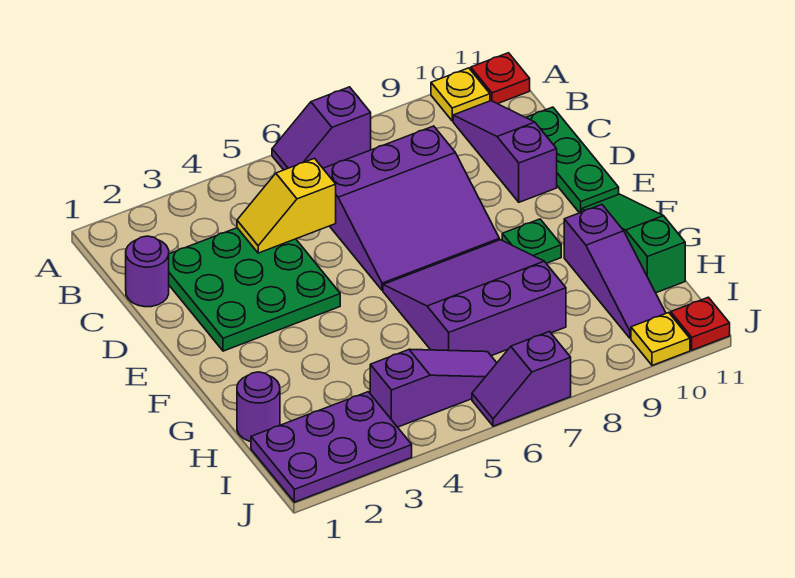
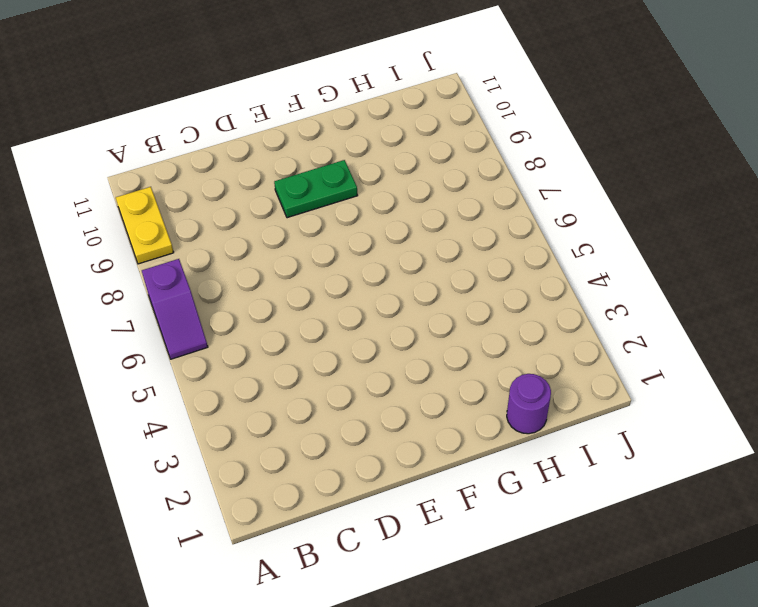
yellow plate A9:A10 level 1 -> yellow plate A10 level 1
green plate E9:F9 level 1 -> green plate F9 level 1
none -> red plate A11 level 1
none -> purple slope B10:D10 level 1 top D
none -> purple round brick C1 level 1

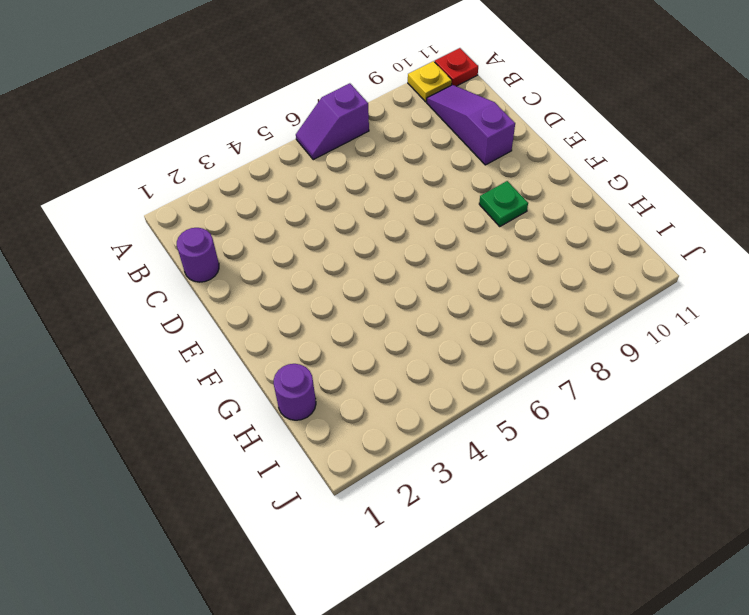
none -> green plate C2:E4 level 1
none -> purple slope C6:E8 level 1 top C
none -> green plate C11:E11 level 1

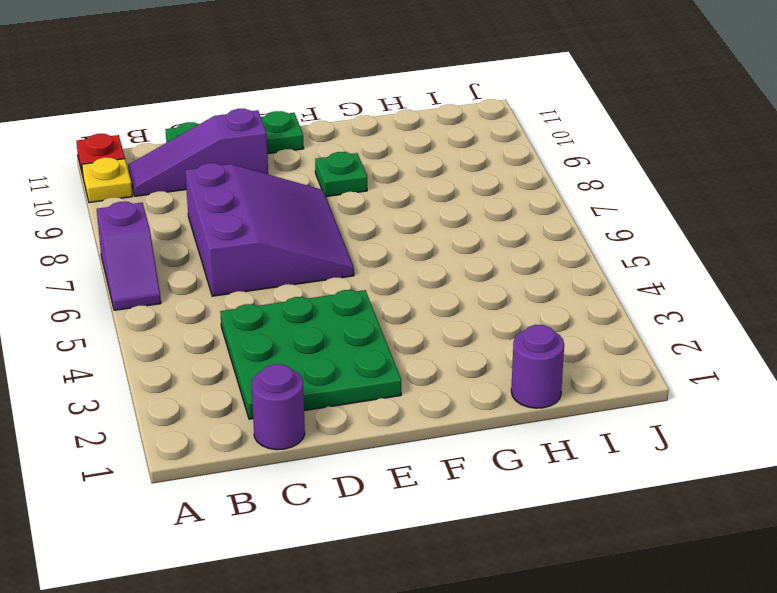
none -> purple slope F6:H8 level 1 top H
none -> green slope F11:H11 level 1 top H
none -> purple slope G10:I10 level 1 top G

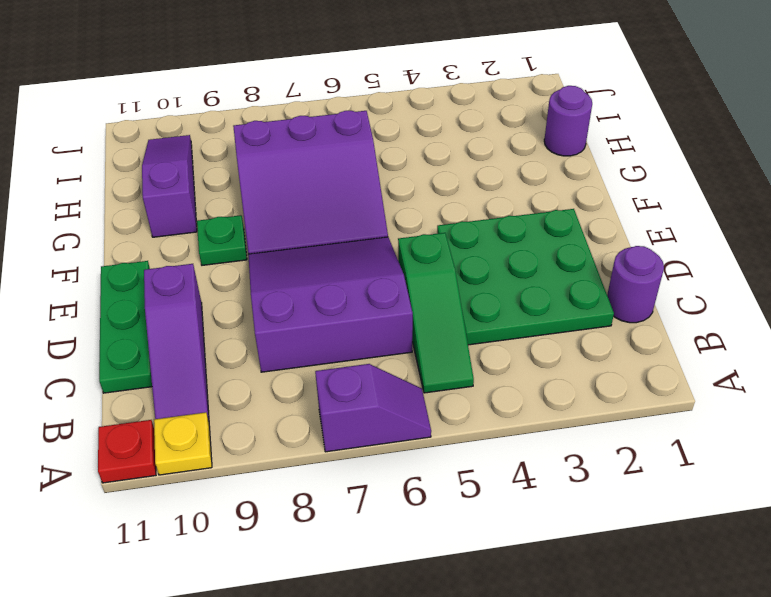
green slope B5:D5 level 1 top D -> green slope F11:H11 level 1 top H
none -> purple plate I1:J3 level 1
none -> purple slope I4:I6 level 1 top 4
none -> purple slope J6:J7 level 1 top 7

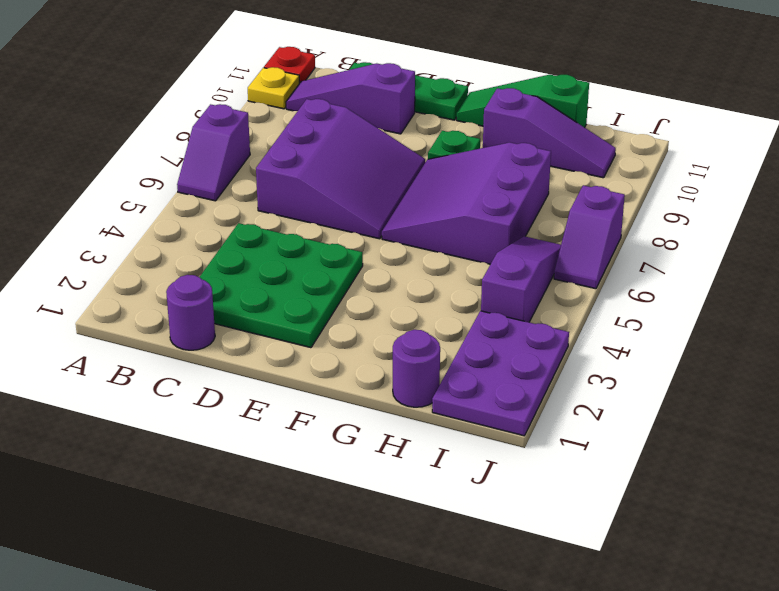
none -> yellow plate J10 level 1
none -> red plate J11 level 1
none -> yellow slope C4:C5 level 2 top 5

